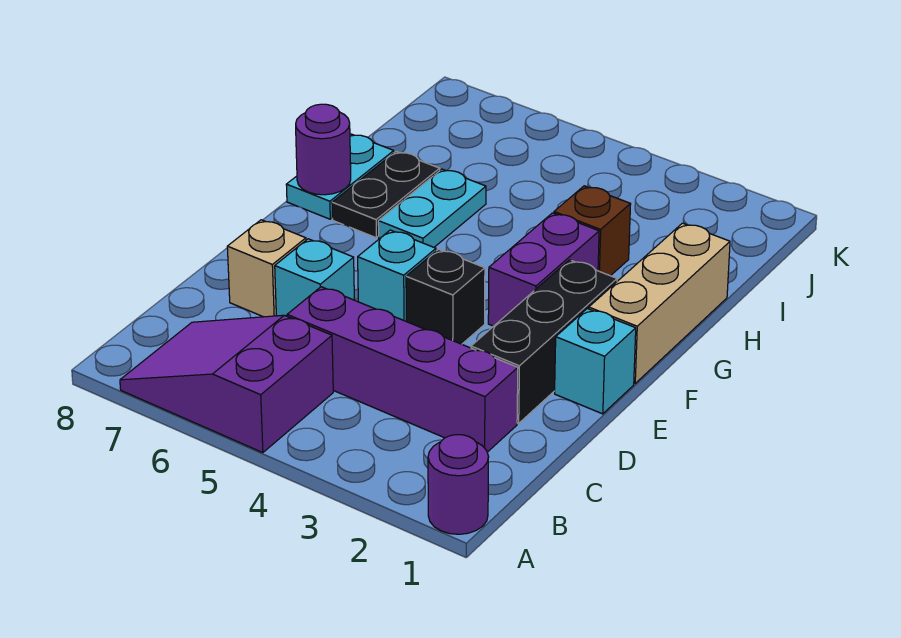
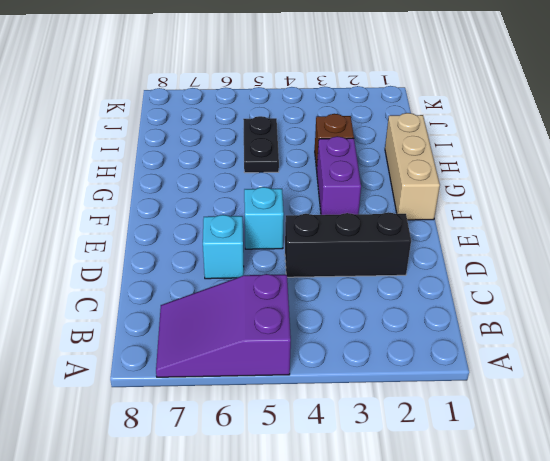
black brick D2:D4 level 1 -> black brick D2:F2 level 1
black plate H5:I5 level 1 -> black plate G7:H7 level 1
none -> purple round brick A1 level 1
none -> purple brick C2:C5 level 1
none -> tan brick D7 level 1

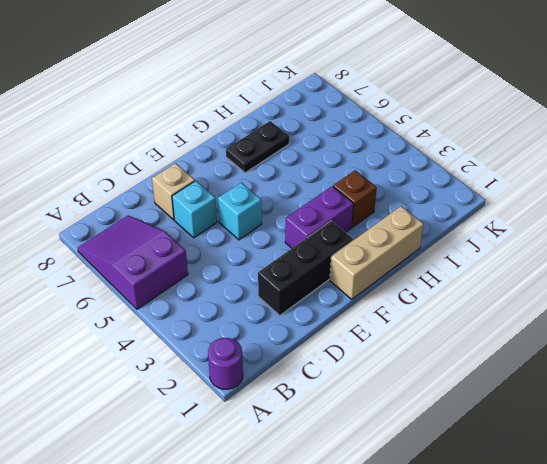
none -> purple brick C2:C5 level 1
none -> cyan brick E1 level 1
none -> black brick E4 level 1

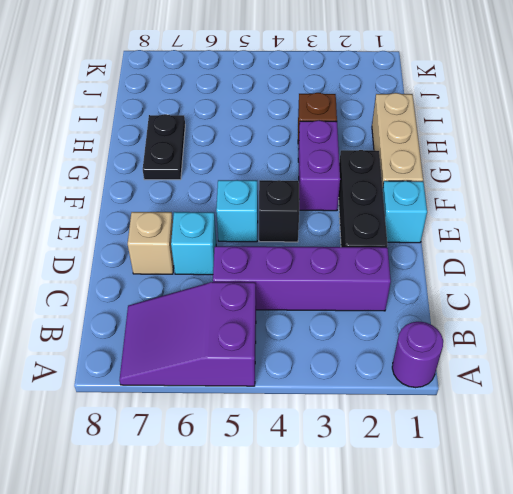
none -> cyan plate G6:H6 level 1
none -> cyan plate G8:H8 level 1
none -> purple round brick G8 level 2

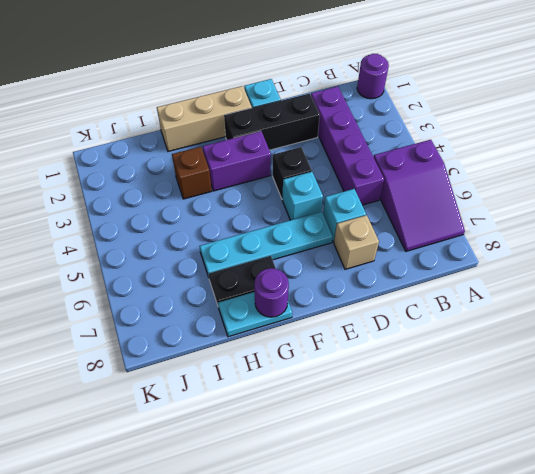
cyan plate E6:H6 level 1 -> cyan plate G6:H6 level 1

